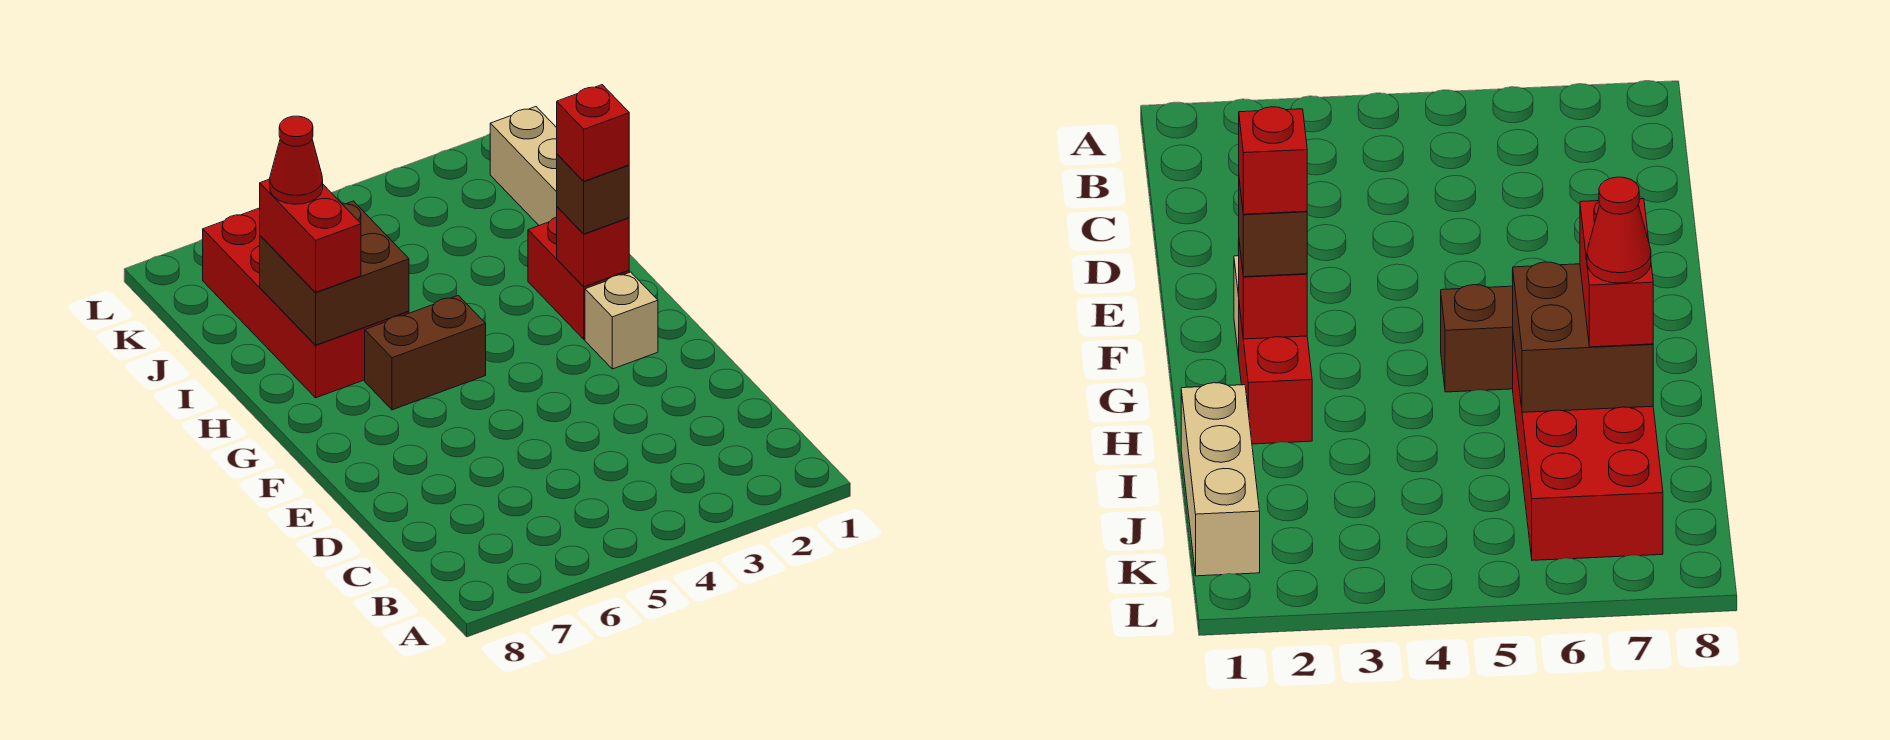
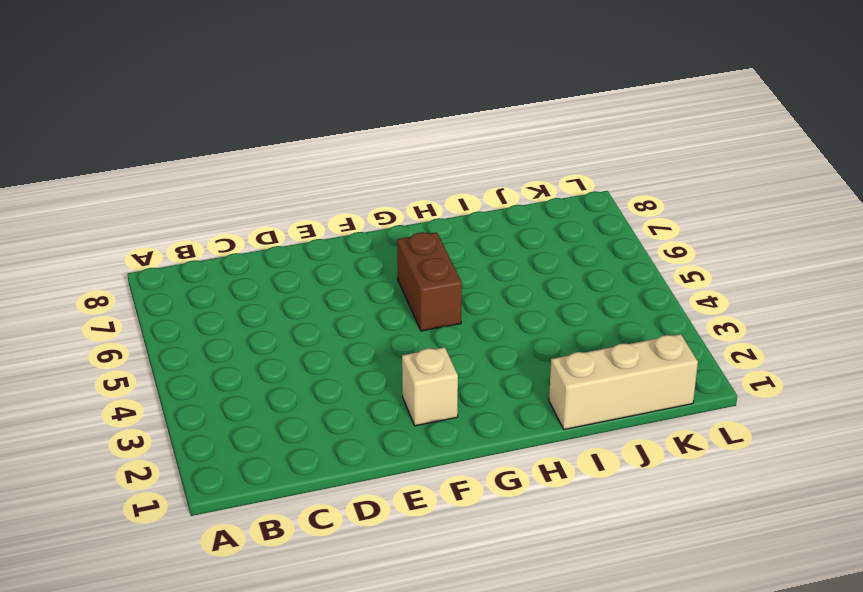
none -> red brick G2:H2 level 1
none -> red brick H6:K7 level 1

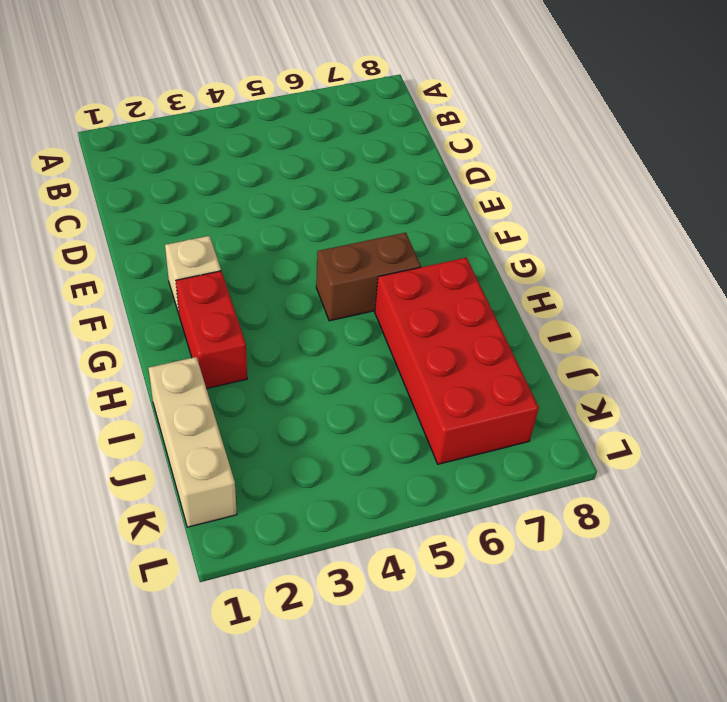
none -> red brick G2 level 2
none -> brown brick H6:I7 level 2

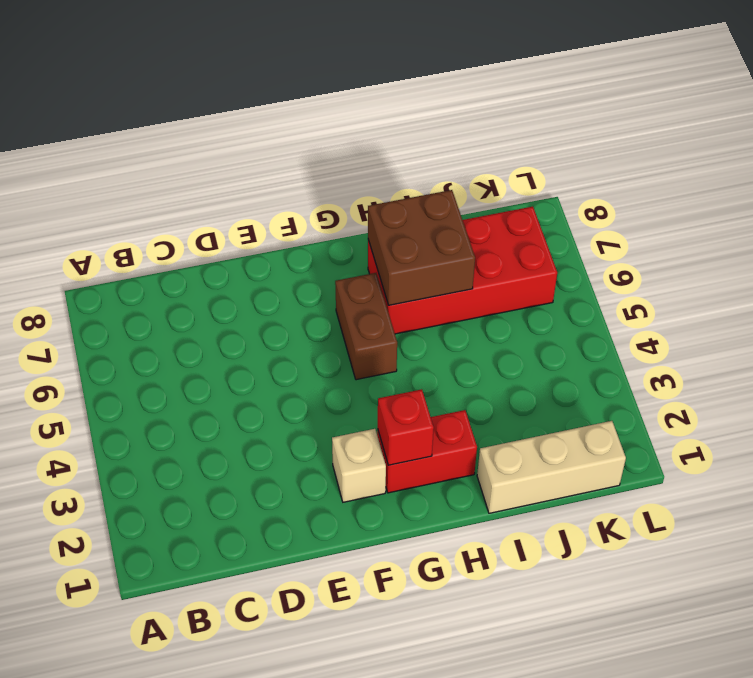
none -> brown brick G2 level 3
none -> red brick H7:I7 level 3

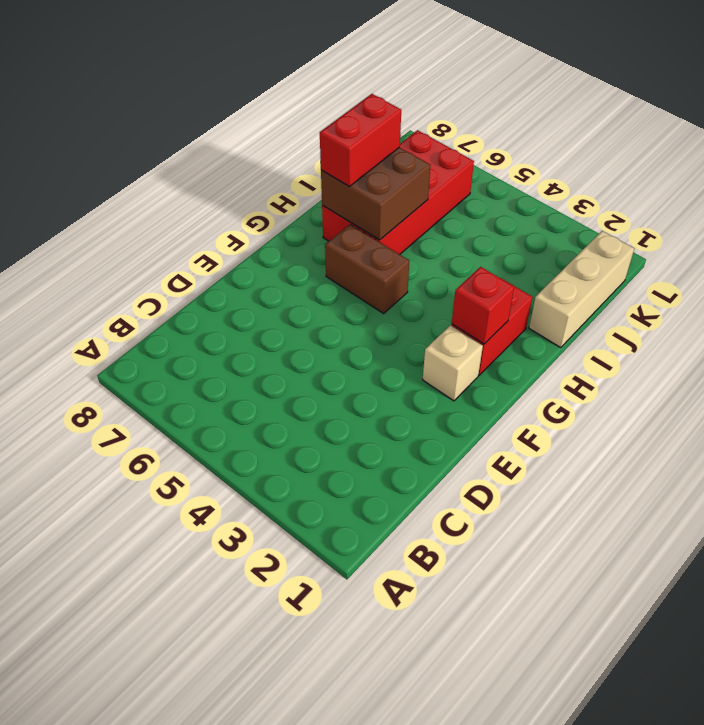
none -> brown brick G2 level 3
none -> red brick G2 level 4

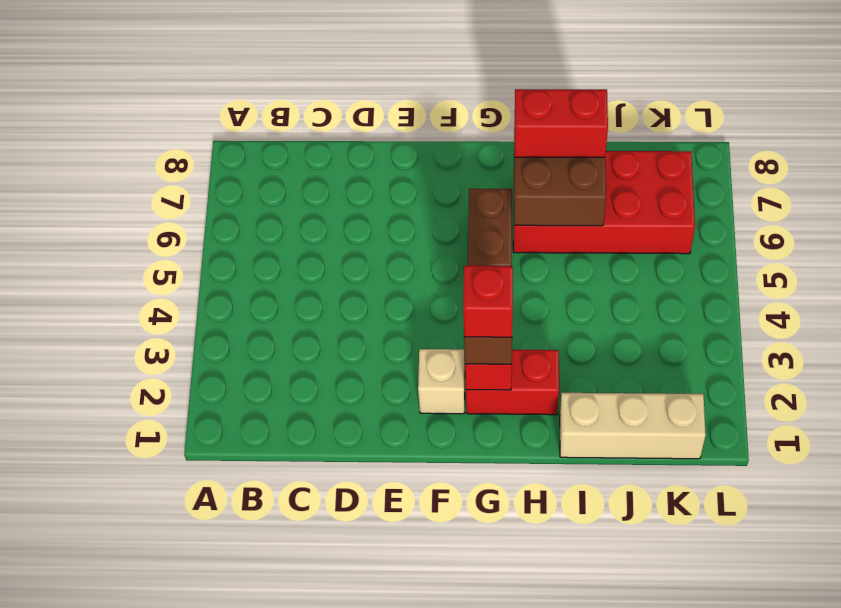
none -> red cone I7 level 4

